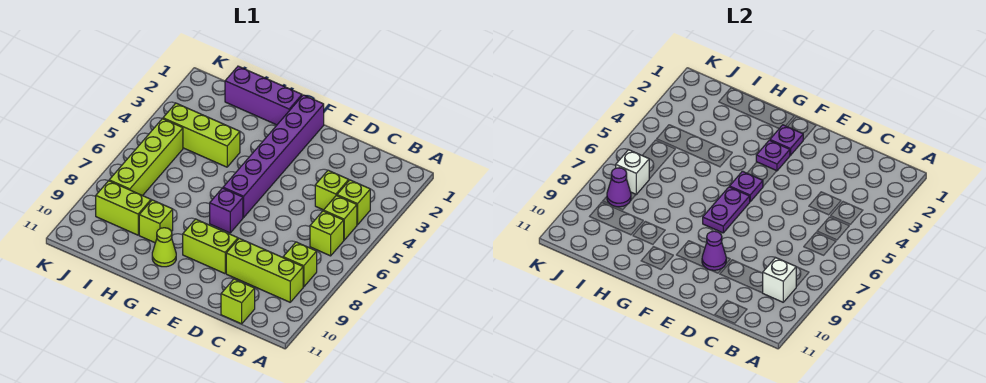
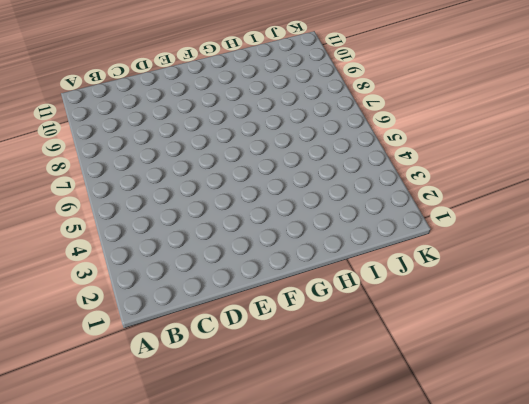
none -> lime brick B4 level 1
none -> lime brick B5 level 1
none -> lime brick B6 level 1

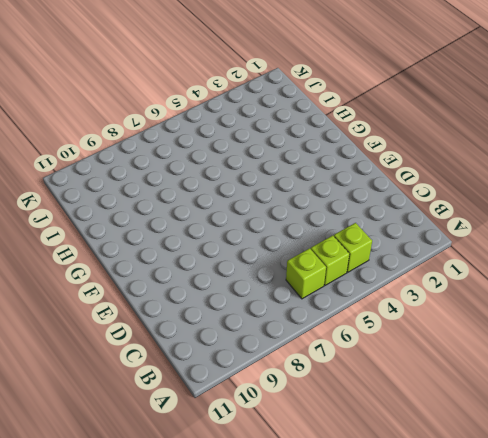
none -> lime brick B8 level 1
none -> lime brick B9:D9 level 1
none -> lime brick C4 level 1

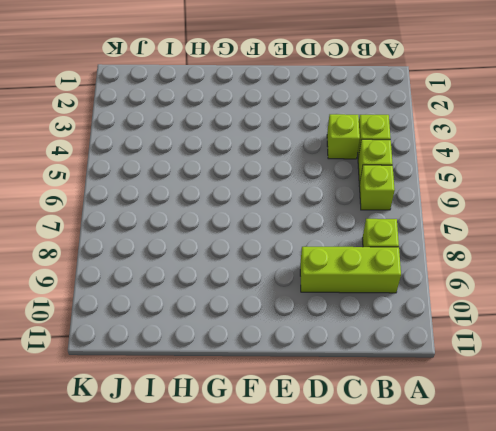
none -> lime brick C11 level 1
none -> lime brick E9:F9 level 1
none -> purple brick F1:F6 level 1

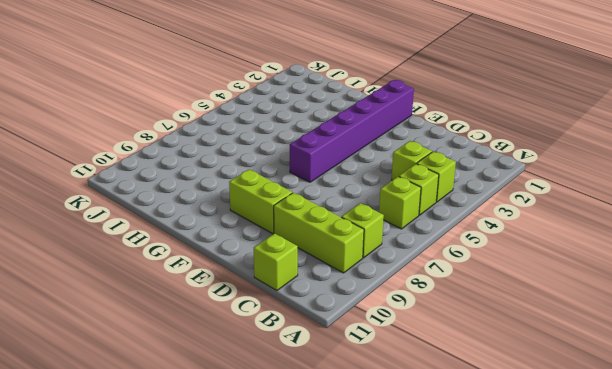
none -> purple brick F7 level 1
none -> purple brick G1:I1 level 1
none -> lime cone G10 level 1

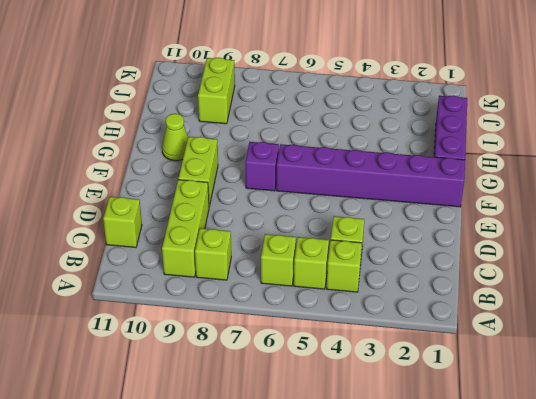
none -> lime brick H4:J4 level 1
none -> lime brick H9 level 1
none -> lime brick J5:J8 level 1

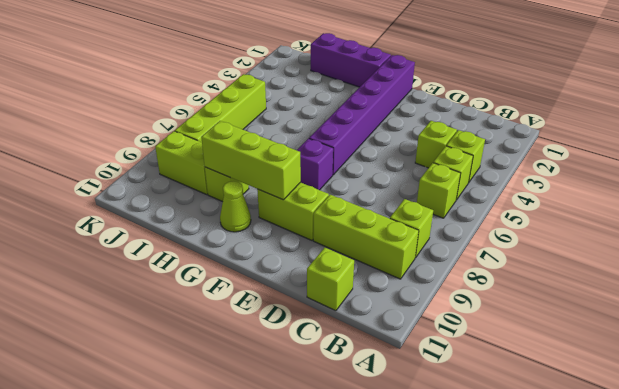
lime brick F9:H9 level 2 -> lime brick H4:J4 level 1
none -> white brick B9 level 2
none -> purple cone E9 level 2
none -> purple plate F2 level 2

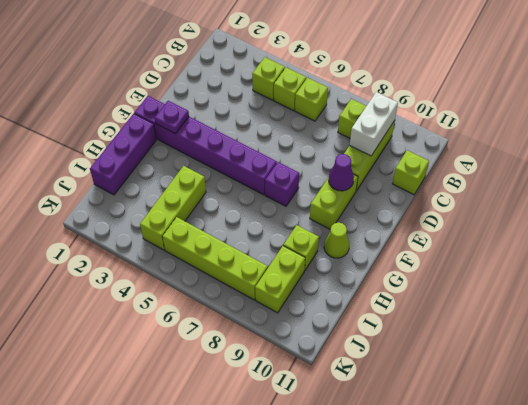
white brick B9:C9 level 2 -> white brick B9 level 2
none -> lime brick C4 level 1
none -> purple plate F3 level 2
none -> purple plate F5 level 2

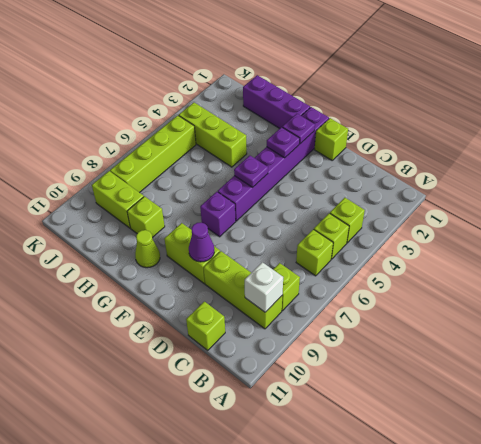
lime brick E1 level 1 -> lime brick C4 level 1
none -> purple plate F6:F7 level 2
none -> white brick J7 level 2
none -> purple cone J8 level 2

